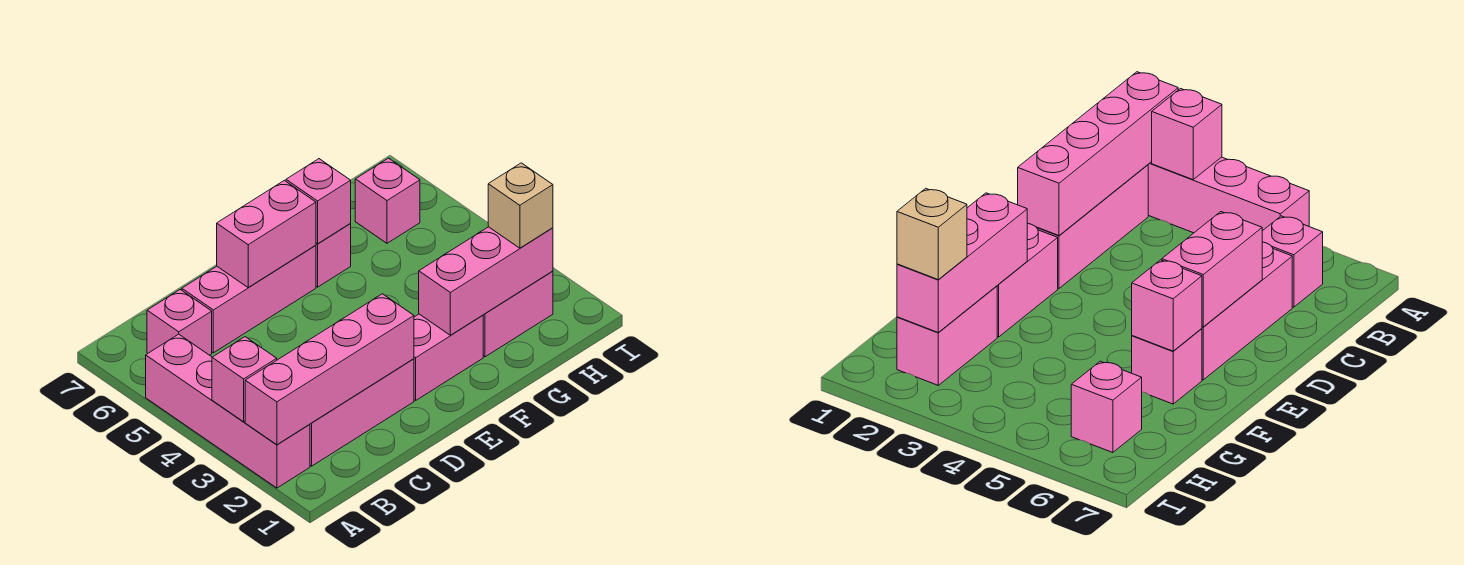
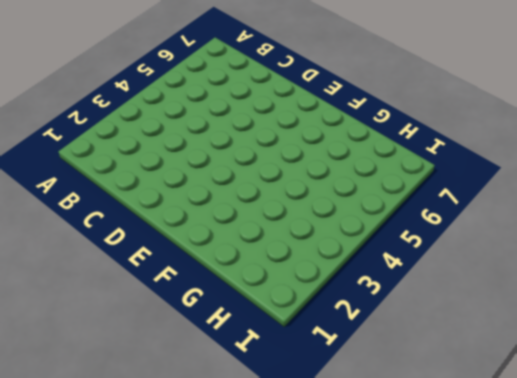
none -> pink brick A2:A5 level 1
none -> pink brick B2:D2 level 1
none -> pink brick B6 level 1

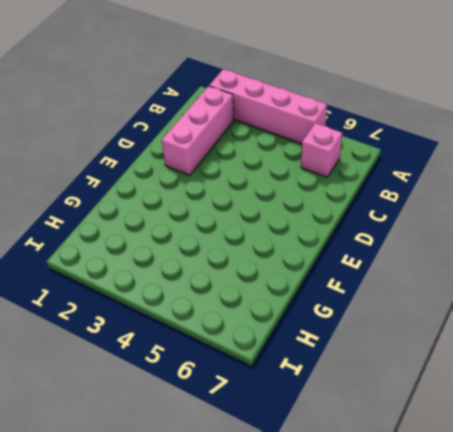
none -> pink brick C6:E6 level 1
none -> pink brick E2:F2 level 1
none -> pink brick F6 level 1

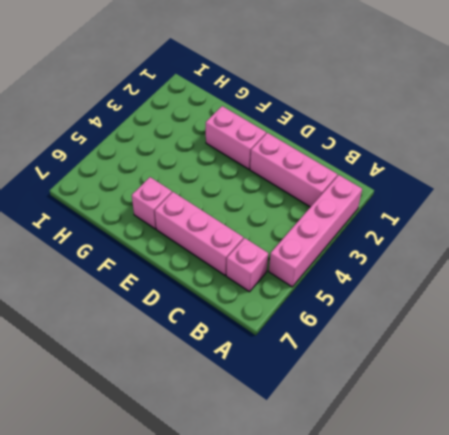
none -> pink brick G2:H2 level 1
none -> pink brick H6 level 1
none -> pink brick A2:D2 level 2

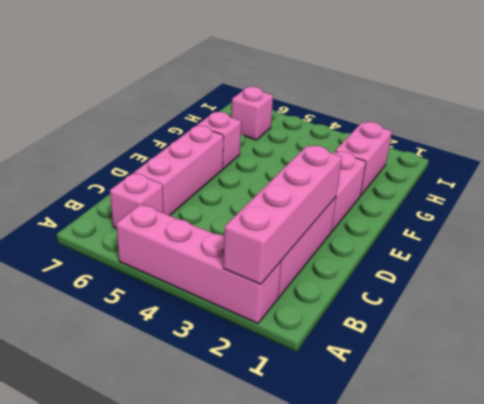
none -> pink brick A3 level 2
none -> pink brick D6:E6 level 2
none -> pink brick F2:H2 level 2

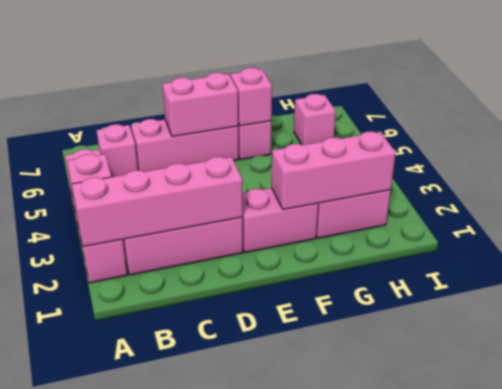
none -> tan brick H2 level 3

